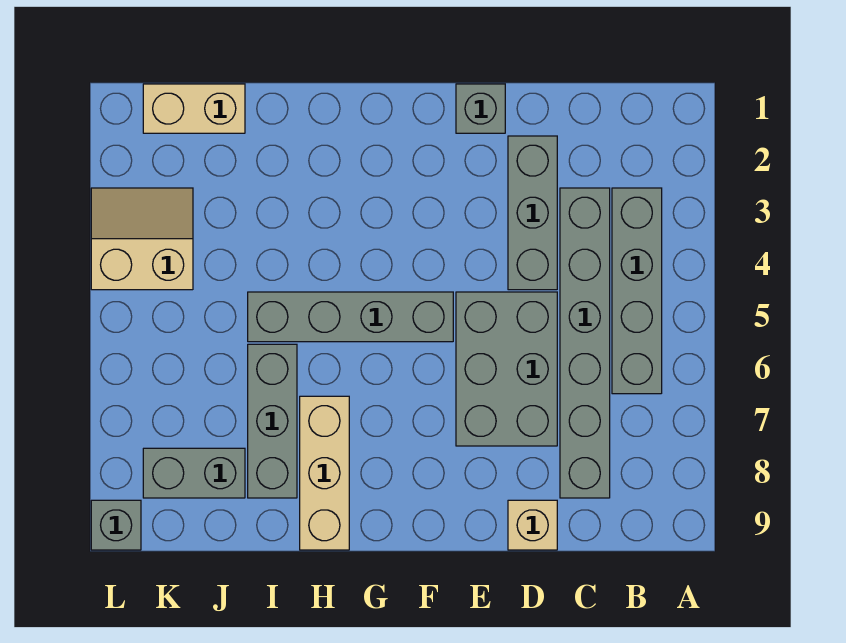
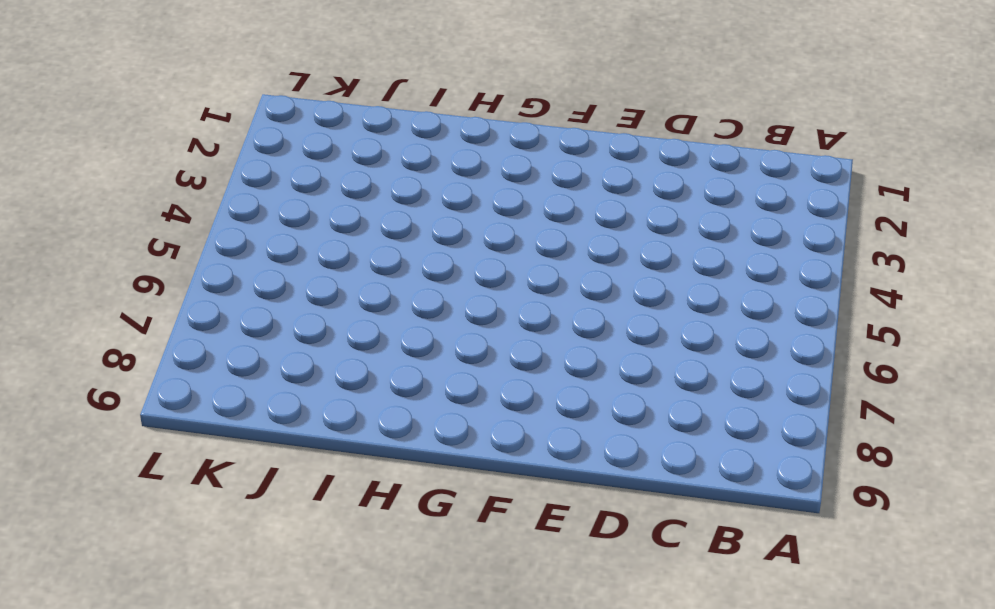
none -> grey brick B3:B6 level 1
none -> grey brick C3:C8 level 1
none -> grey brick D2:D4 level 1

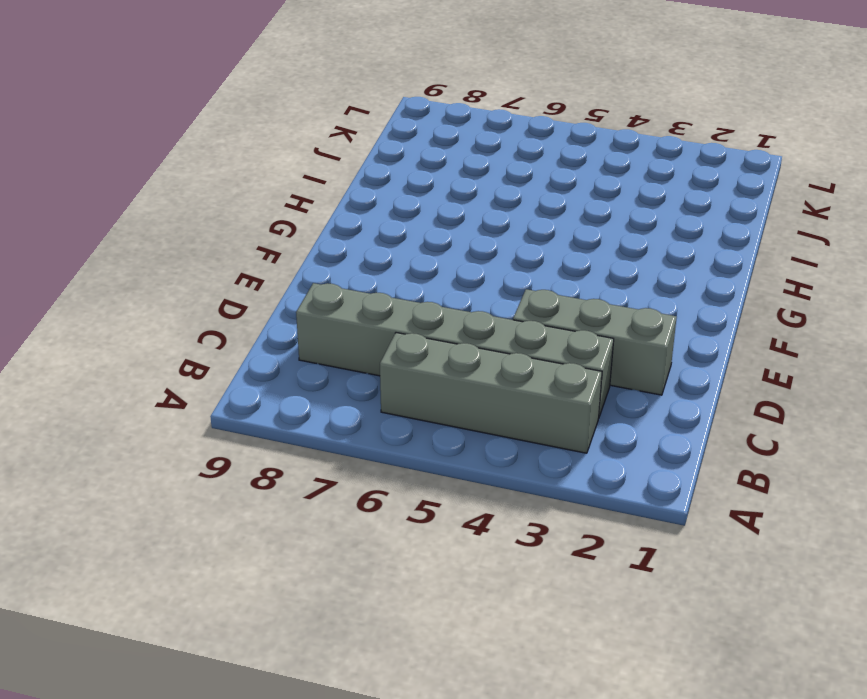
none -> grey brick D5:E7 level 1
none -> tan brick D9 level 1
none -> grey brick E1 level 1

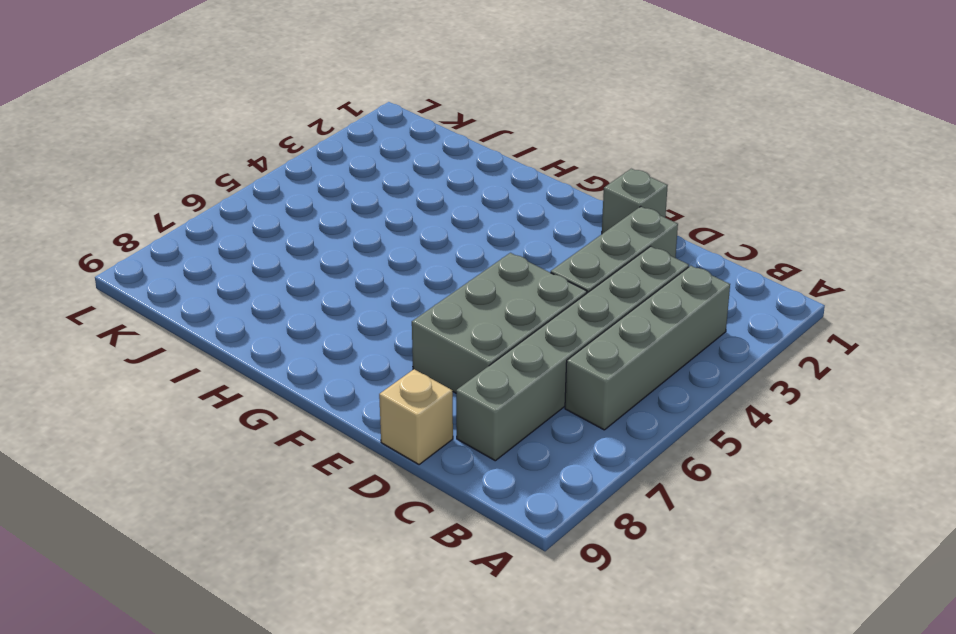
none -> grey brick F5:I5 level 1
none -> tan brick H7:H9 level 1
none -> grey brick I6:I8 level 1

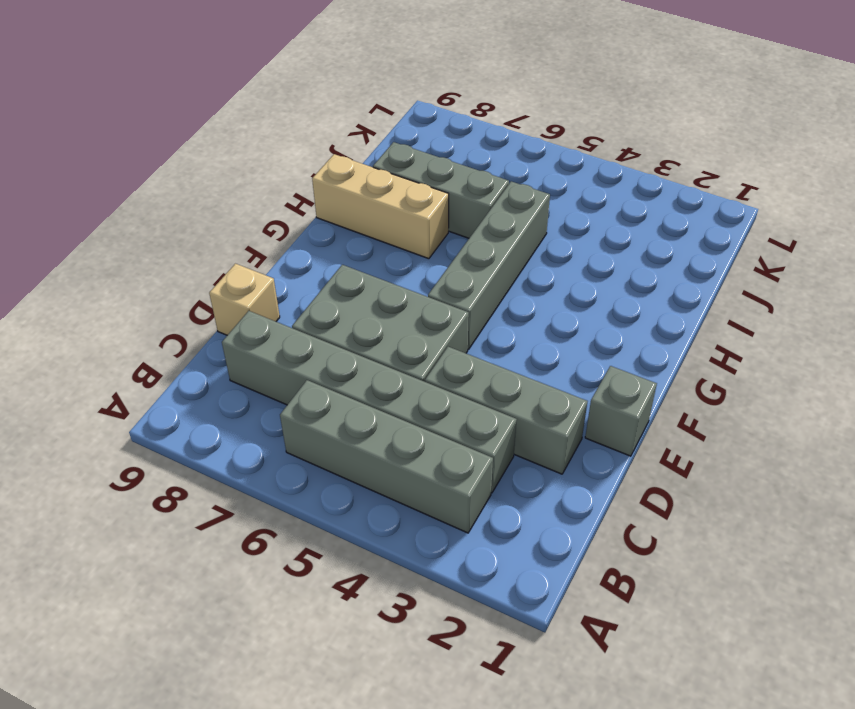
none -> tan brick J1:K1 level 1
none -> grey brick J8:K8 level 1
none -> tan slope K3:L4 level 1 top 4

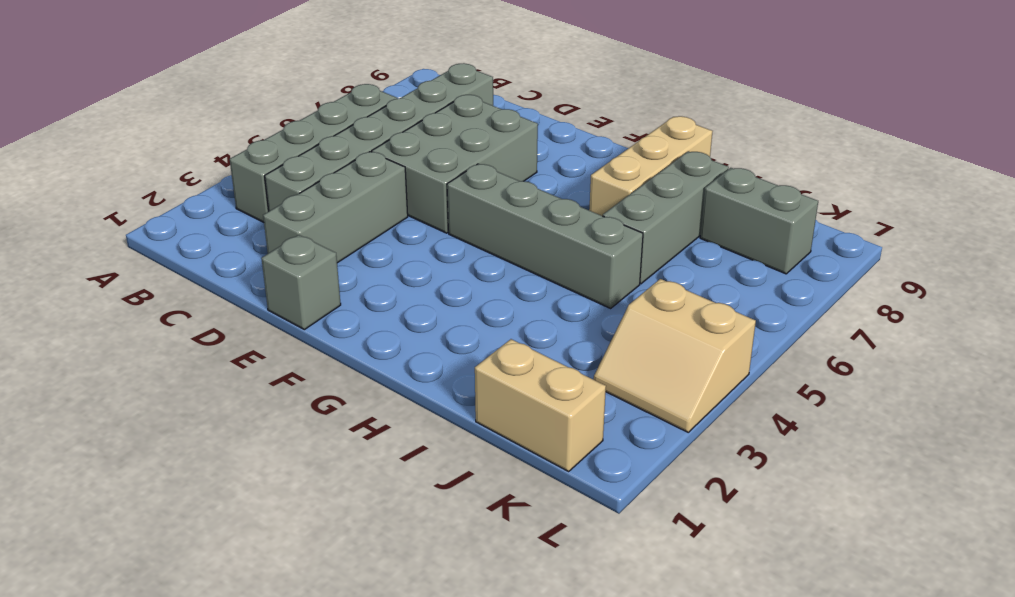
none -> tan brick D9 level 1
none -> grey brick L9 level 1

